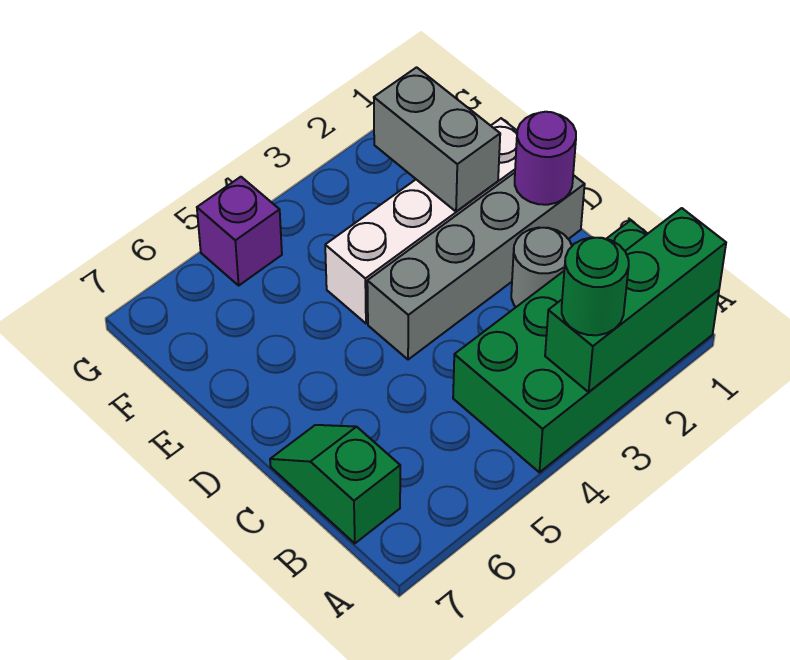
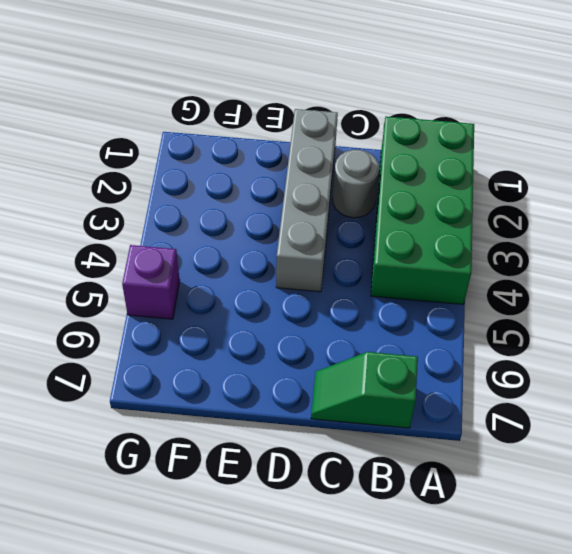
none -> white brick E1:E4 level 1
none -> green brick A1:A3 level 2

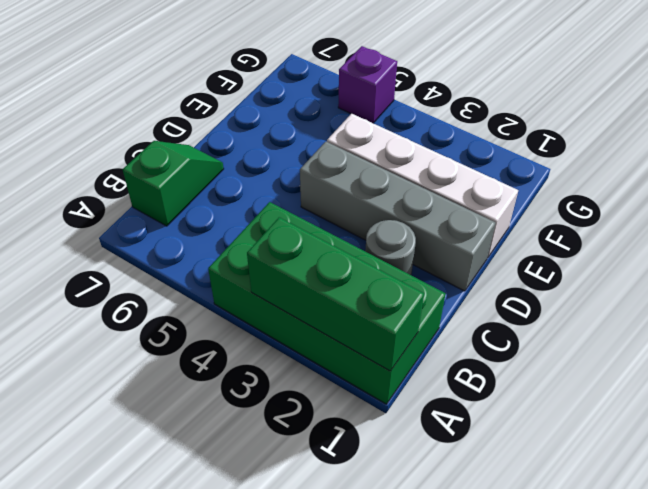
none -> purple round brick D1 level 2
none -> grey brick E2:F2 level 2

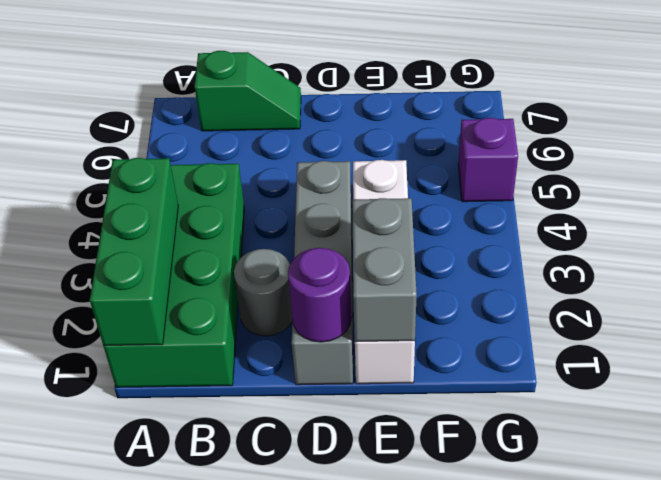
grey brick E1:E2 level 2 -> grey brick E2:F2 level 2
none -> green round brick A3 level 3

